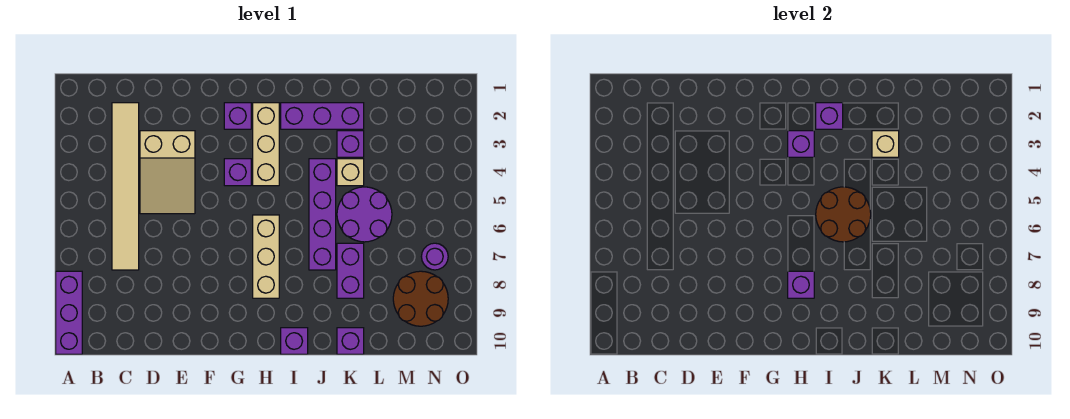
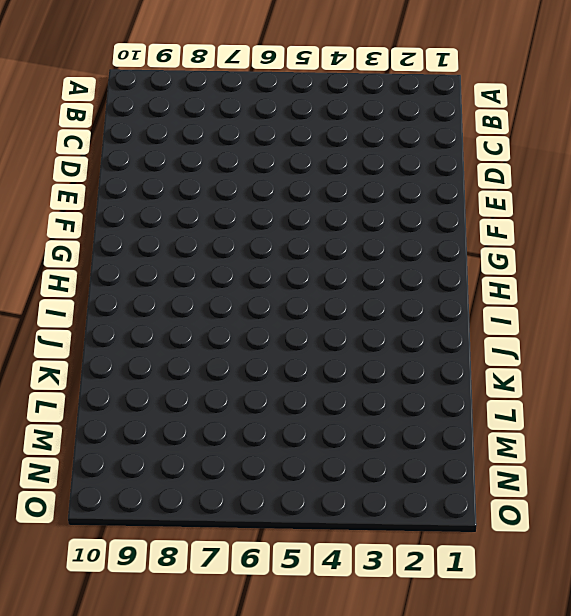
none -> purple brick A8:A10 level 1
none -> tan tile C2:C7 level 1
none -> tan slope D3:E5 level 1 top 3

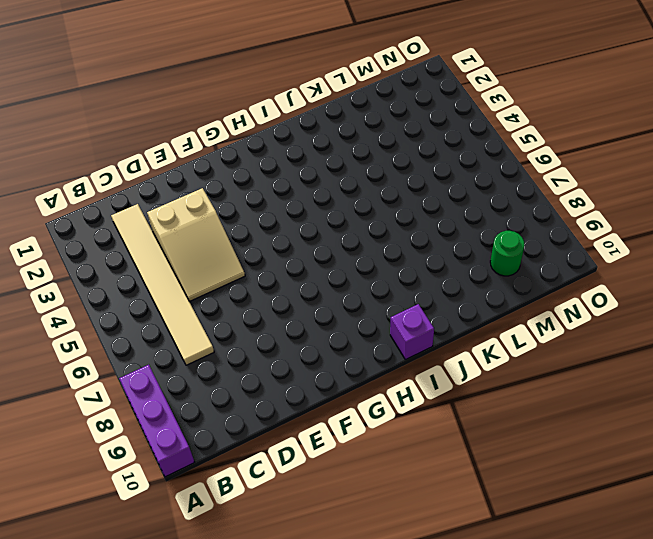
green round brick M9 level 1 -> brown round brick M8:N9 level 1
none -> purple brick G2 level 1
none -> purple brick G4 level 1
none -> tan brick H2:H4 level 1

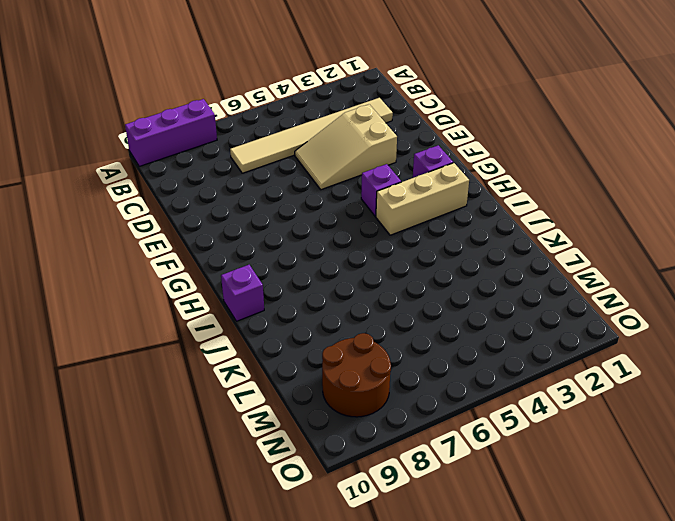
none -> tan brick H6:H8 level 1
none -> purple brick I2:K2 level 1
none -> purple brick J4:J7 level 1

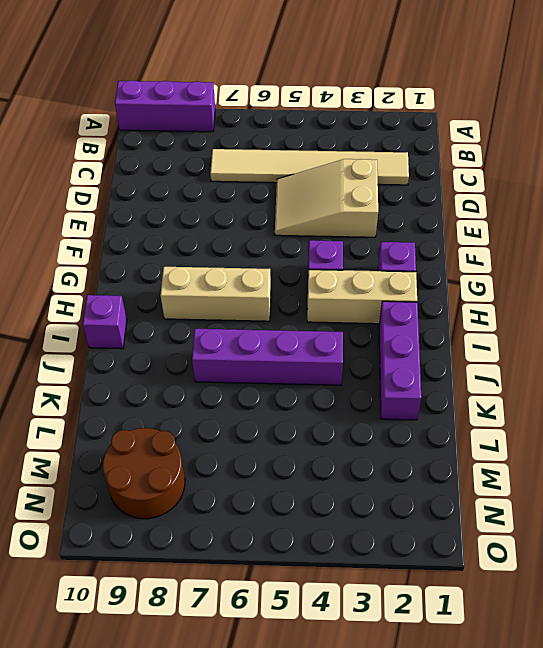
none -> purple brick K3 level 1
none -> tan brick K4 level 1
none -> purple round brick K5:L6 level 1

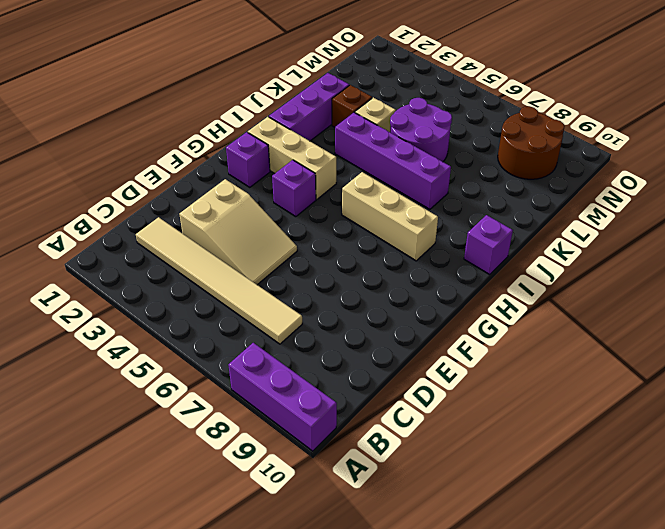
brown brick K3 level 1 -> purple brick K3 level 1
none -> purple brick K7:K8 level 1
none -> purple brick K10 level 1
none -> purple round brick N7 level 1

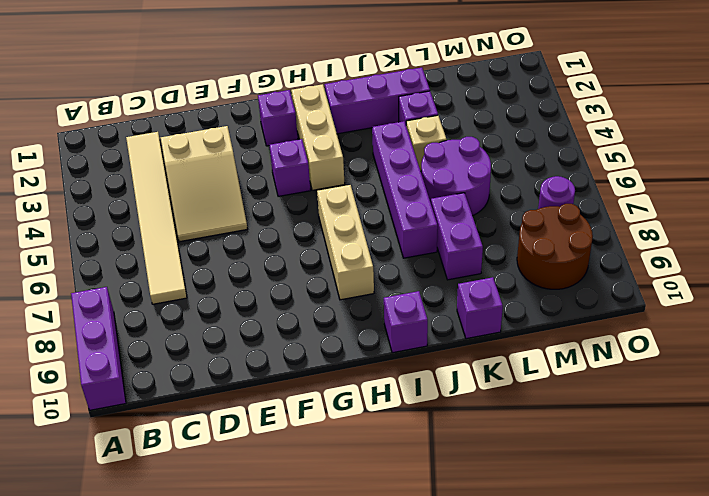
none -> purple brick H3 level 2
none -> purple brick H8 level 2
none -> purple brick I2 level 2

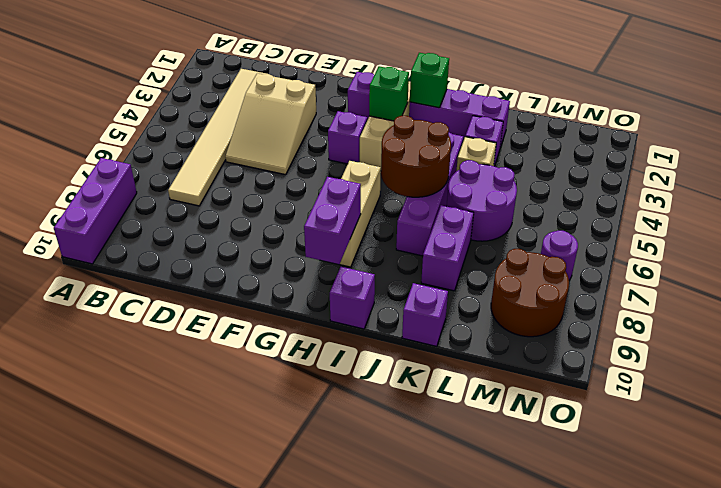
green brick H3 level 2 -> purple brick H3 level 2
purple brick H8:H9 level 2 -> purple brick H8 level 2
green brick I2 level 2 -> purple brick I2 level 2
none -> tan brick K3 level 2

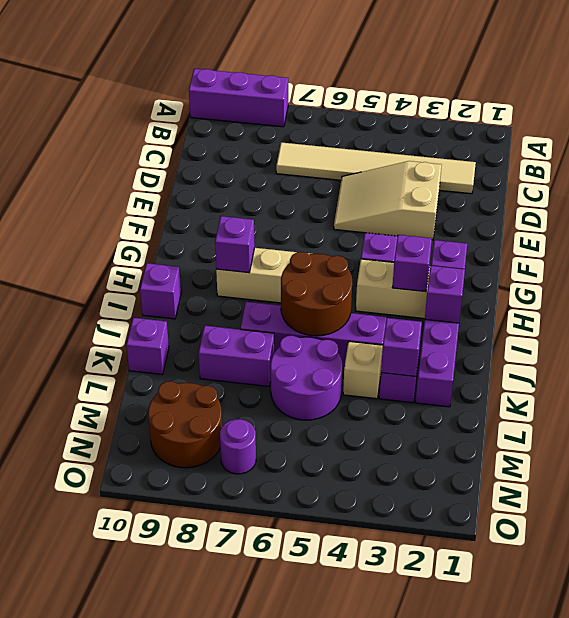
purple brick K3 level 2 -> tan brick K3 level 2

